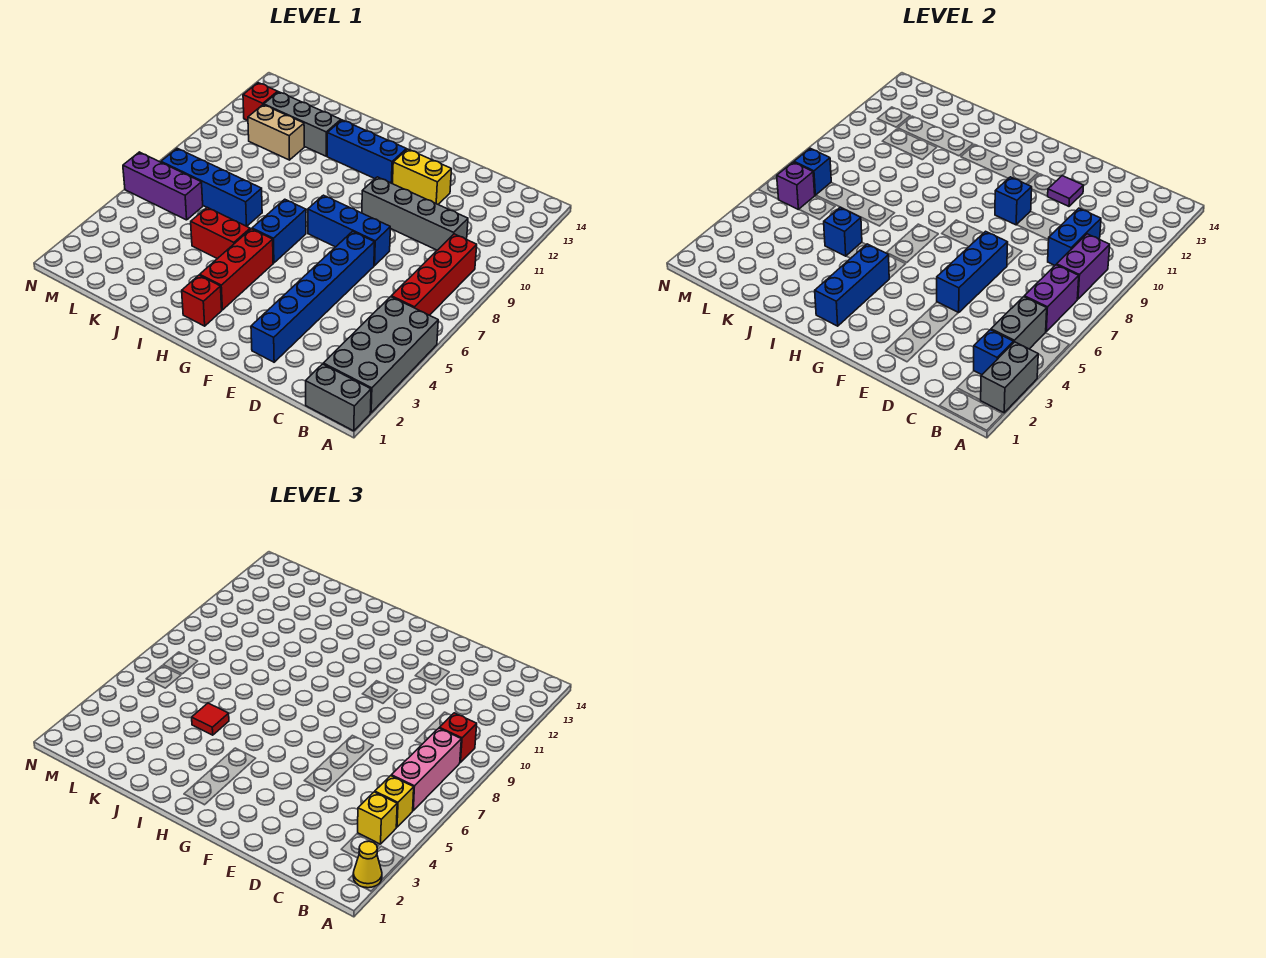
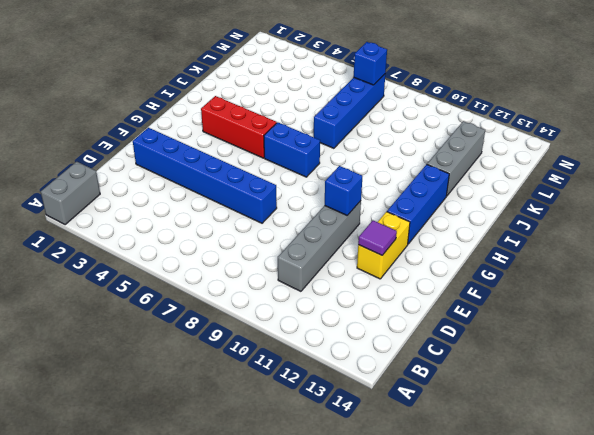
none -> grey brick A2:B5 level 1
none -> red brick B6:B9 level 1
none -> blue brick E8:G8 level 1
none -> red brick H2 level 1

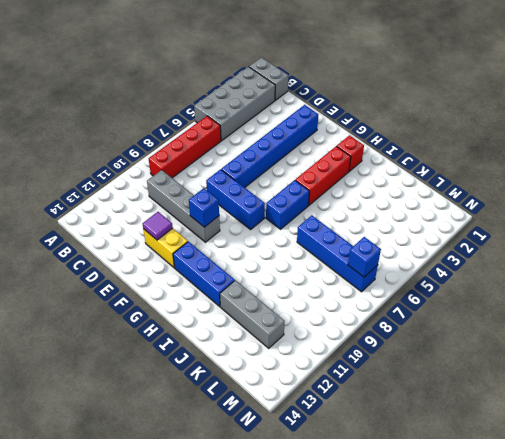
none -> red brick I5:J5 level 1
none -> tan brick K11:L11 level 1
none -> purple brick L6:N6 level 1
none -> red brick M12 level 1

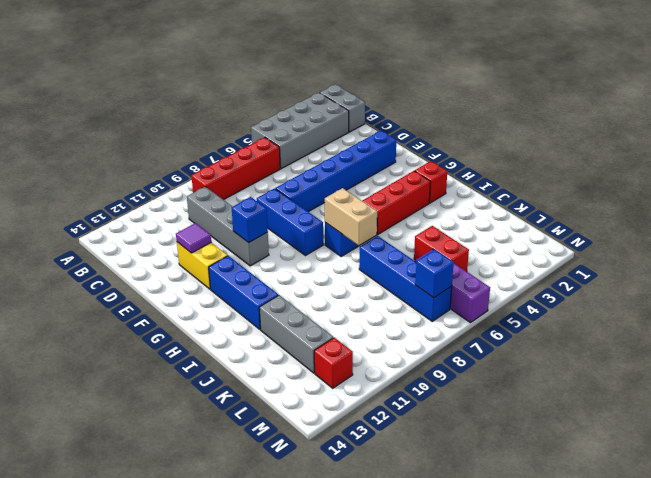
tan brick H7:I7 level 2 -> tan brick K11:L11 level 1
red brick K5:L5 level 1 -> red brick I5:J5 level 1
none -> grey brick A2:A3 level 2
none -> blue brick B3 level 2
none -> grey brick B4:B5 level 2
none -> purple brick B6:B7 level 2

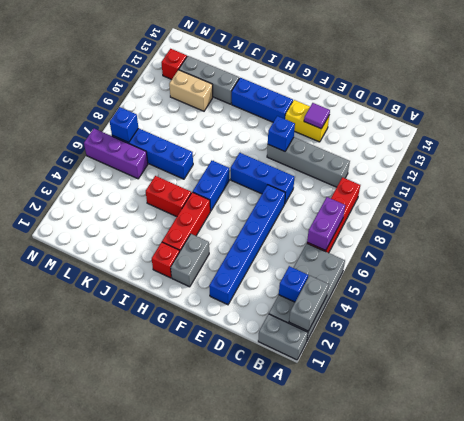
grey brick G2:G3 level 1 -> grey brick B4:B5 level 2
none -> purple brick B8:B9 level 2
none -> blue brick C9:C10 level 2
none -> blue brick E5:E7 level 2
none -> blue brick H2:H4 level 2

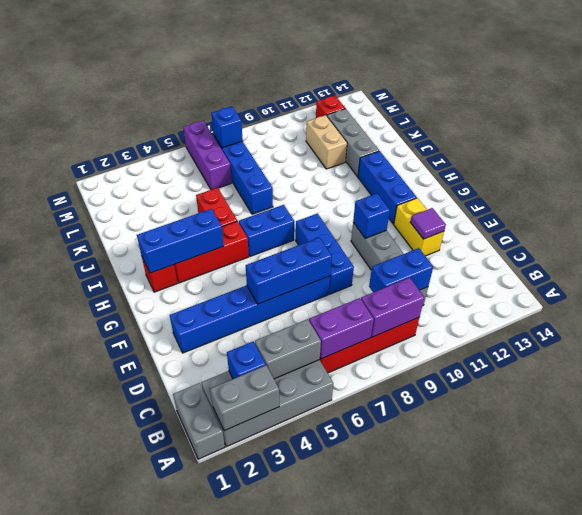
none -> blue brick J5 level 2
none -> purple brick M6 level 2
none -> yellow cone A2 level 3
none -> yellow brick B4 level 3

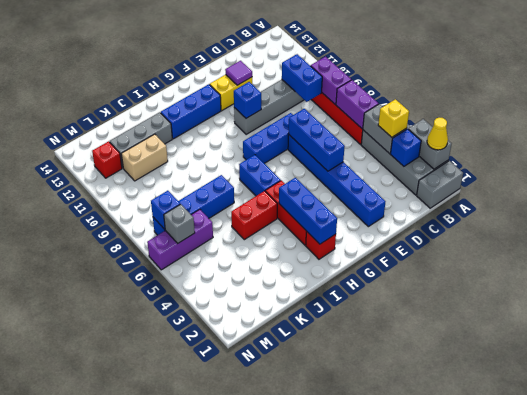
grey brick M6 level 2 -> purple brick M6 level 2
none -> blue brick J5 level 2
none -> yellow brick B5 level 3
none -> pink brick B6:B8 level 3
none -> red brick B9 level 3

